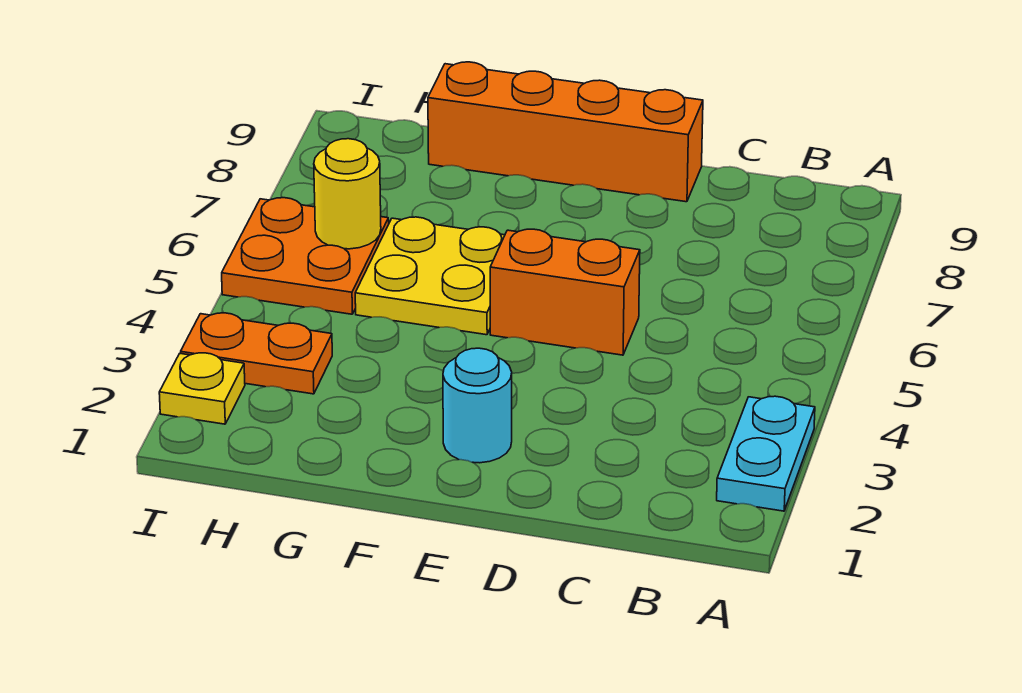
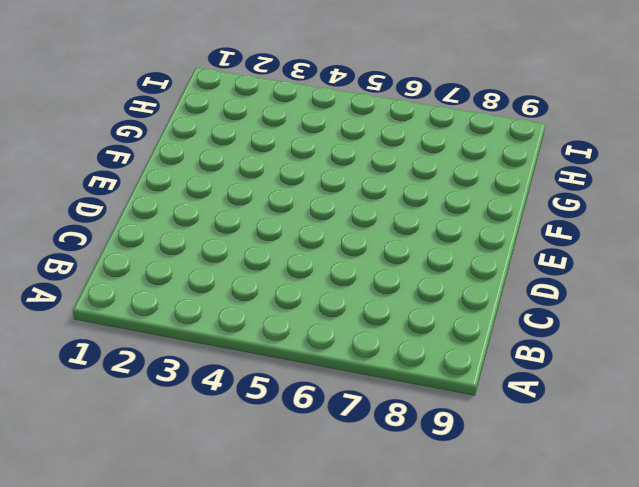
none -> cyan plate A2:A3 level 1
none -> orange brick D5:E5 level 1

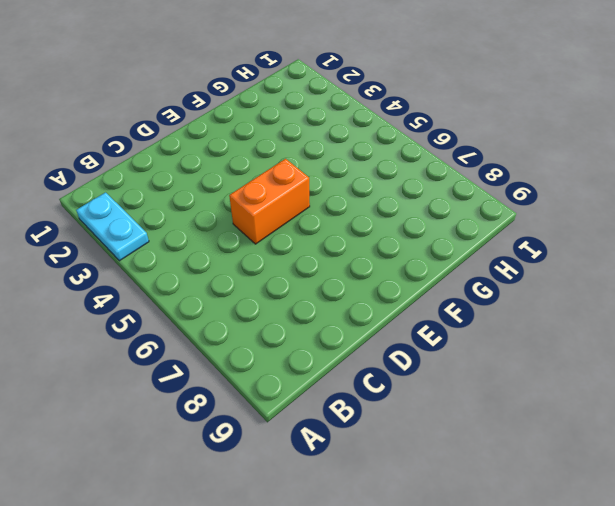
none -> orange brick D9:G9 level 1
none -> cyan round brick E2 level 1

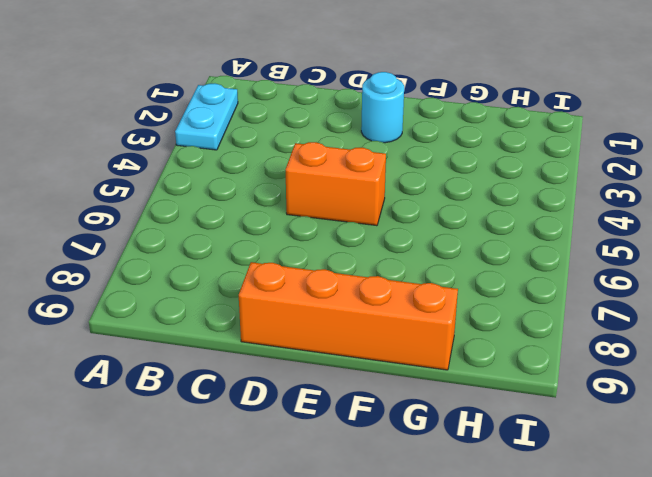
none -> yellow plate F5:G6 level 1
none -> orange plate H3:I3 level 1

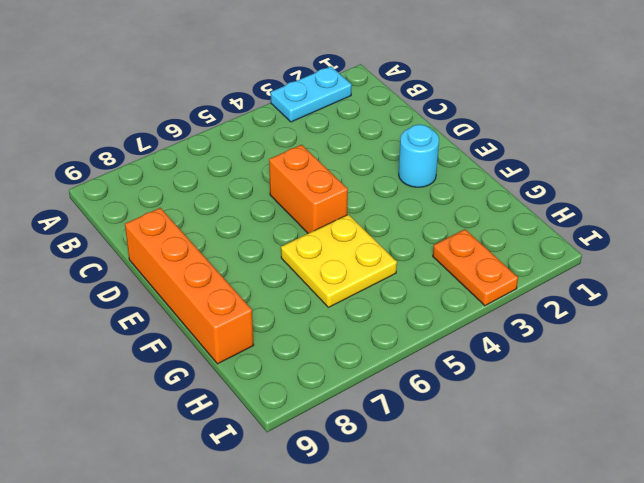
none -> orange plate H5:I6 level 1
none -> yellow plate I2 level 1

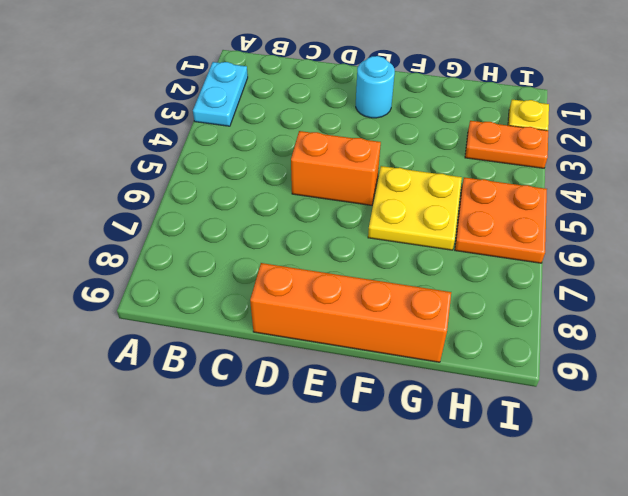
none -> yellow round brick H6 level 2

